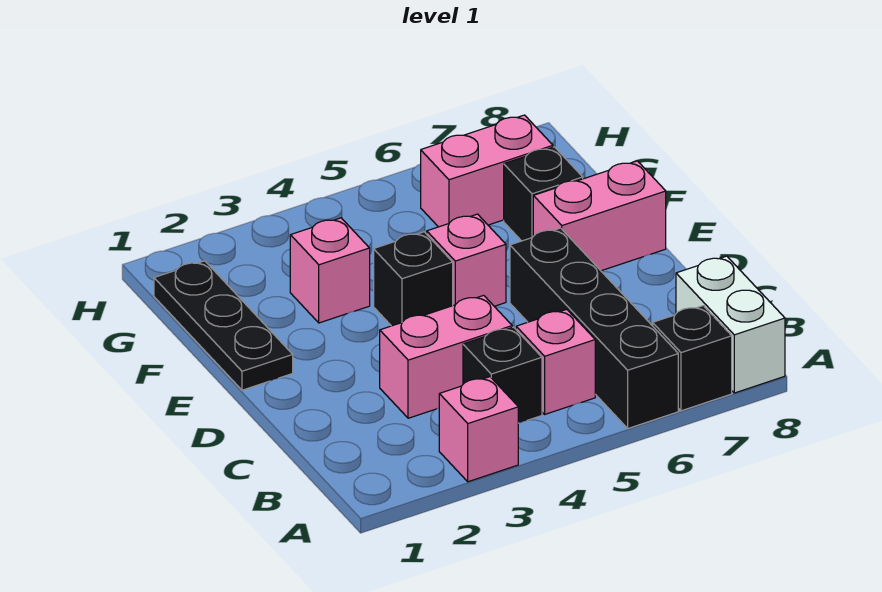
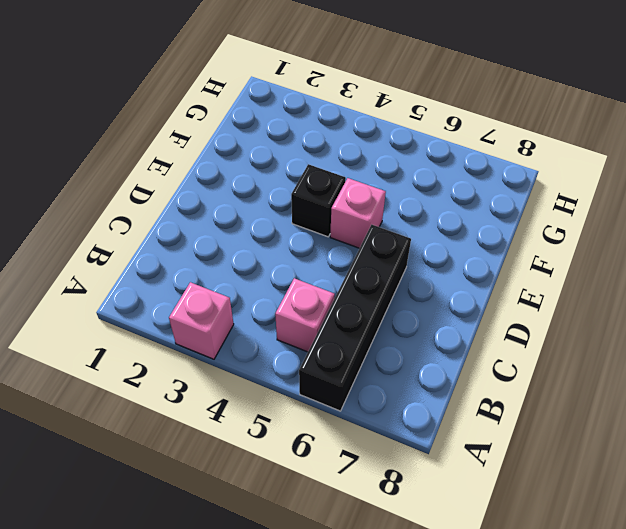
none -> black brick A7 level 1
none -> white brick A8:B8 level 1
none -> black brick B4 level 1

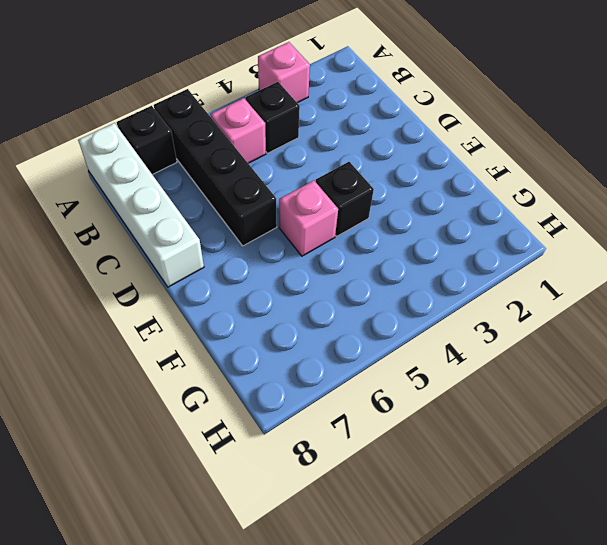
white brick A8:D8 level 1 -> white brick A8:B8 level 1
none -> pink brick C3:C4 level 1
none -> black plate E1:G1 level 1
none -> pink brick E7:E8 level 1

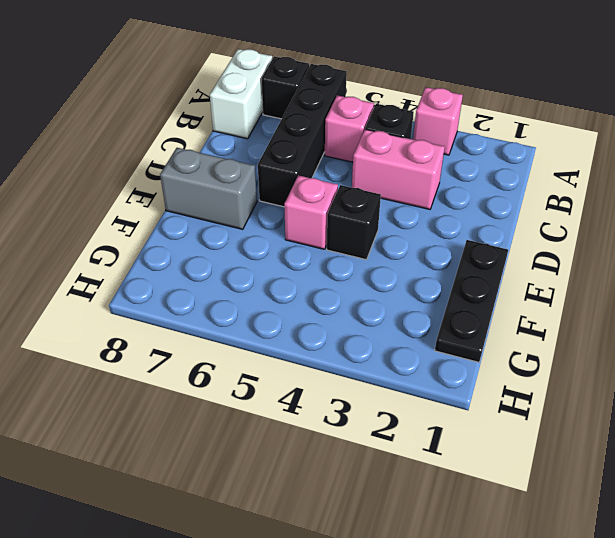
grey brick E7:E8 level 1 -> pink brick E7:E8 level 1
none -> pink brick F3 level 1
none -> black brick F7 level 1
none -> pink brick G6:G7 level 1

